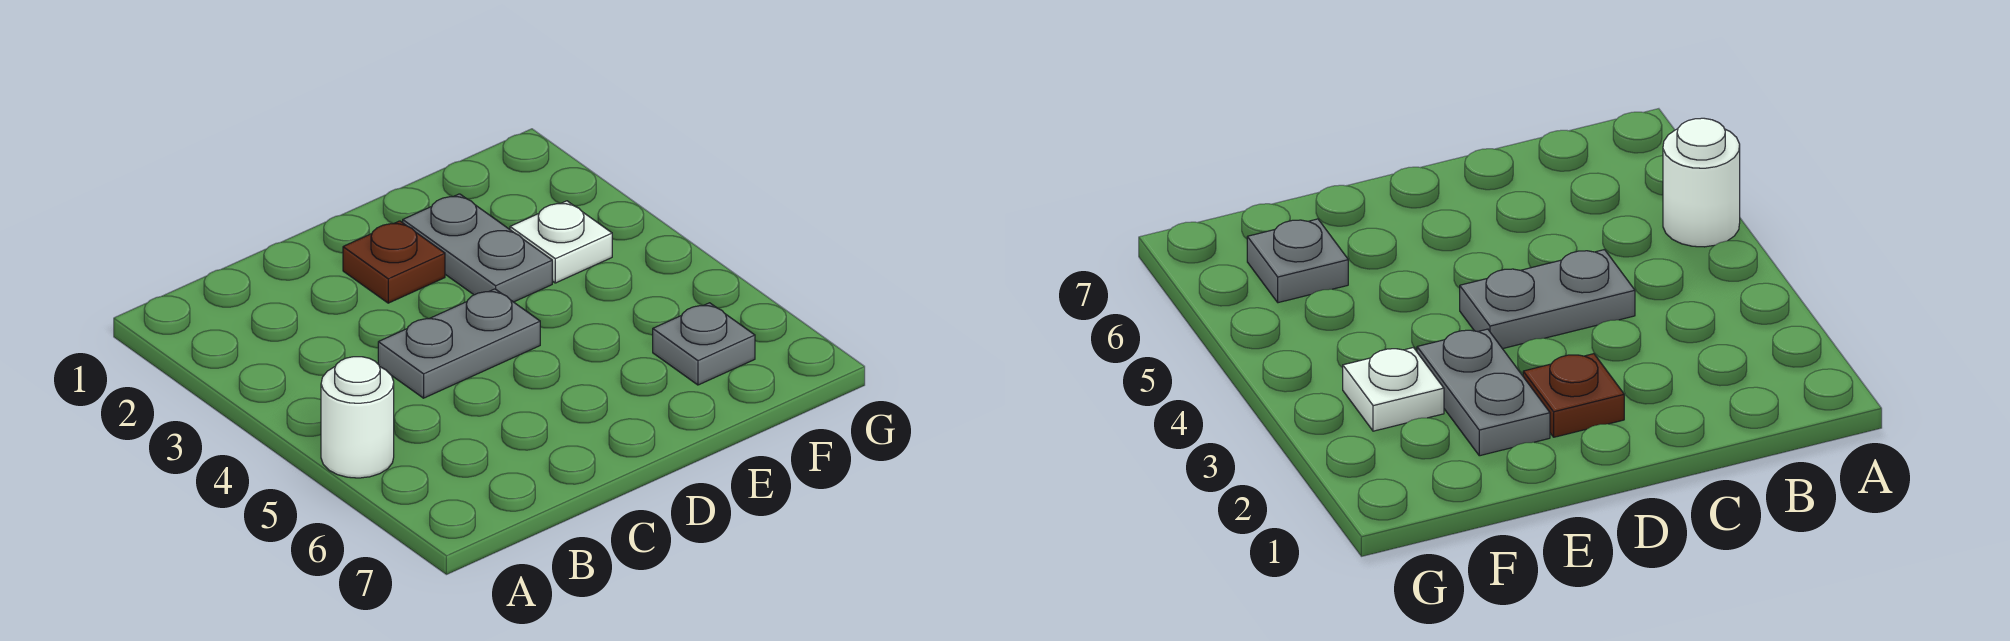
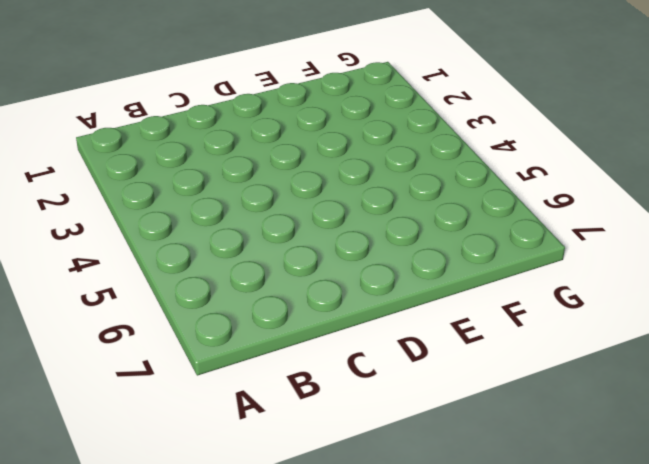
none -> white round brick A5 level 1
none -> grey plate C4:D4 level 1

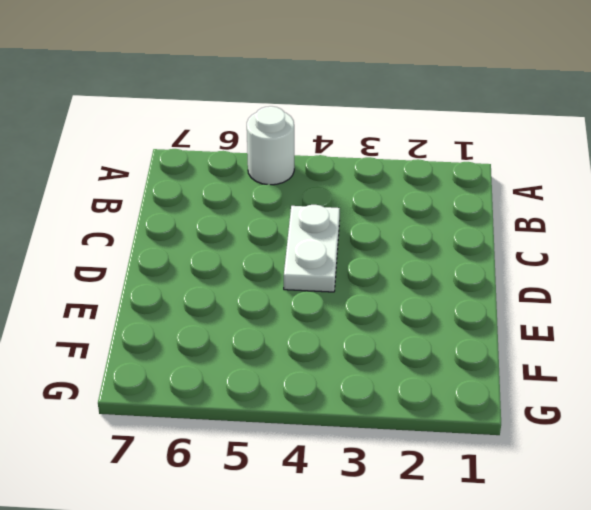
white plate C4:D4 level 1 -> grey plate C4:D4 level 1
none -> brown plate D2 level 1
none -> grey plate E2:E3 level 1

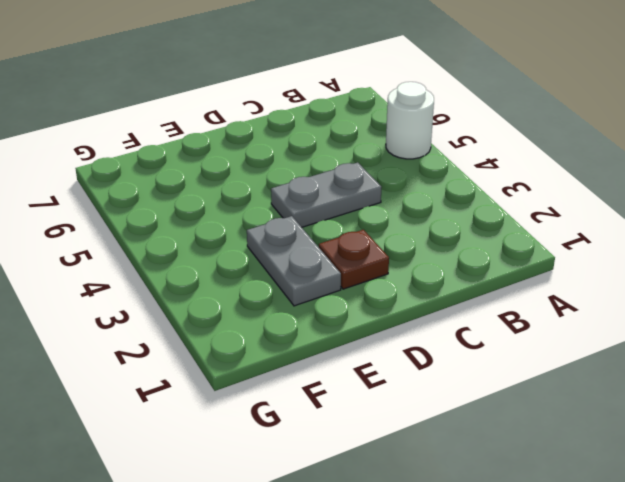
none -> white plate F3 level 1
none -> grey plate F6 level 1

